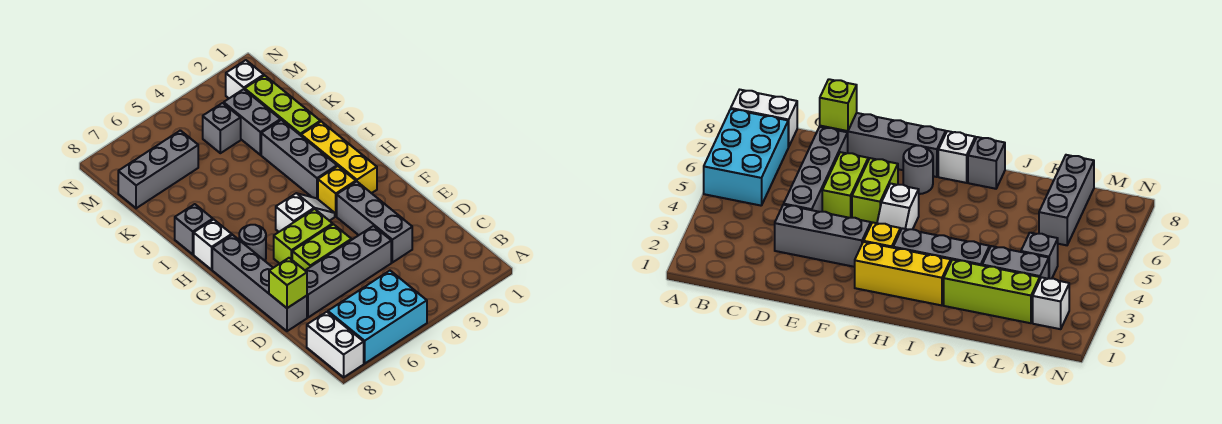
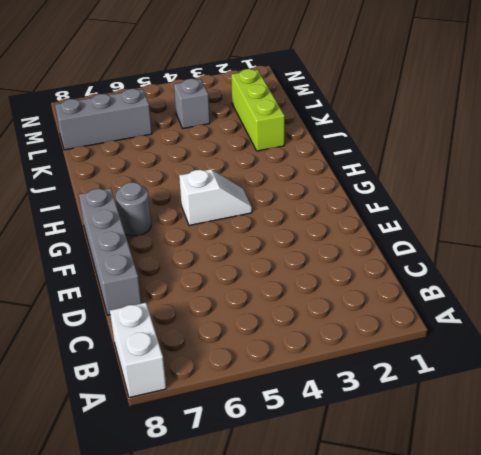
none -> cyan brick A5:B7 level 1
none -> grey brick D3:F3 level 1
none -> grey brick D4:D7 level 1

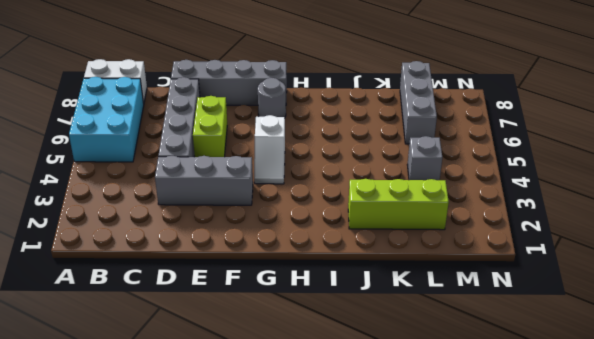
none -> lime brick F5:F6 level 1
none -> yellow brick G2:I2 level 1
none -> yellow brick G3 level 1

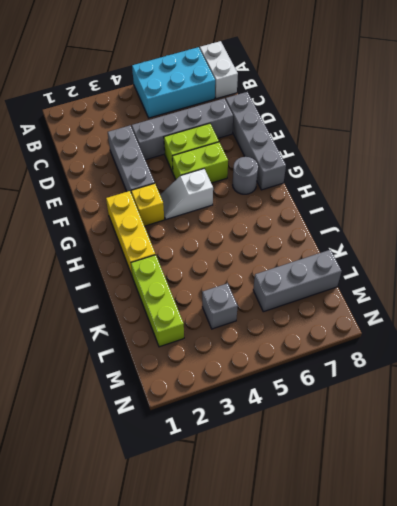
none -> grey brick H3:J3 level 1
none -> white brick H8 level 1
none -> grey brick I8 level 1

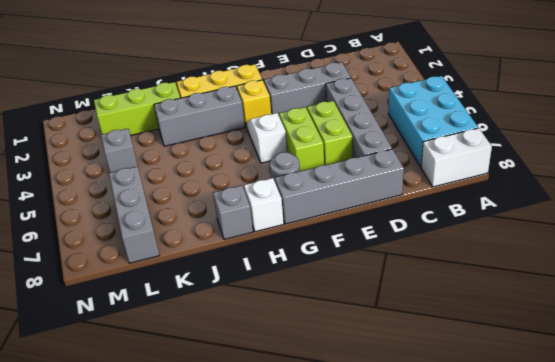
none -> grey brick K3:L3 level 1
none -> white brick M2 level 1
none -> lime brick D8 level 2

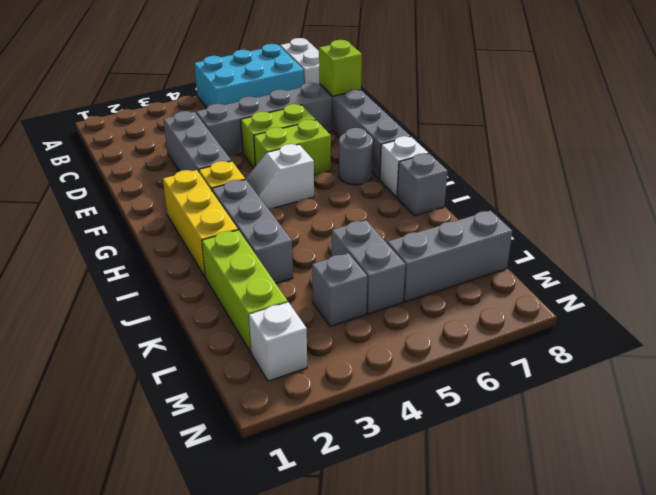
grey brick K5:L5 level 1 -> grey brick K3:L3 level 1

